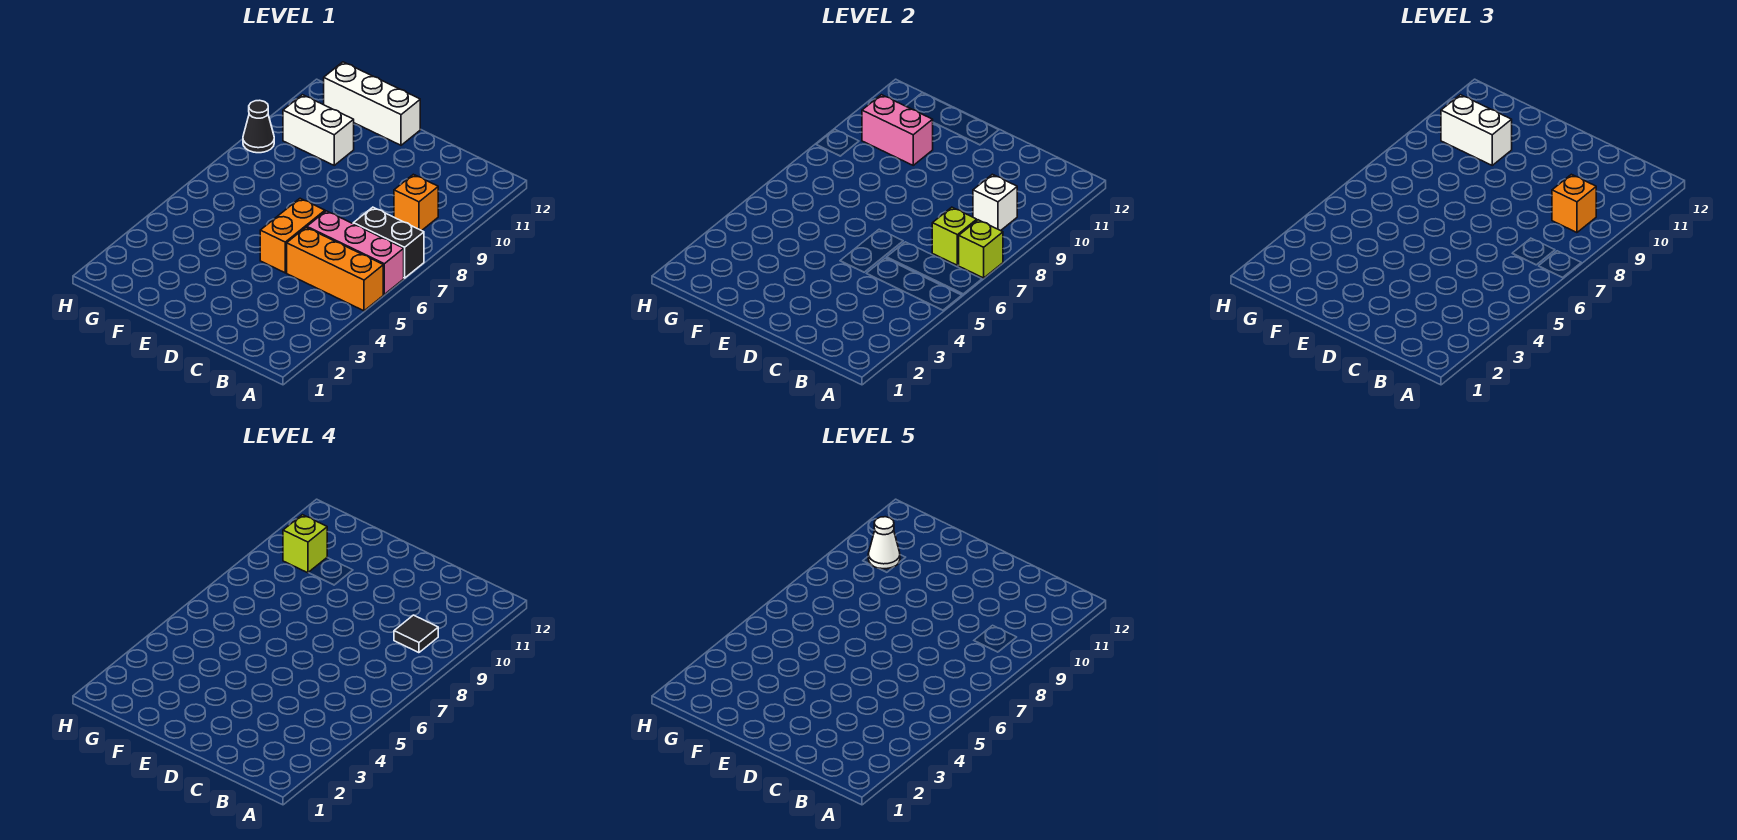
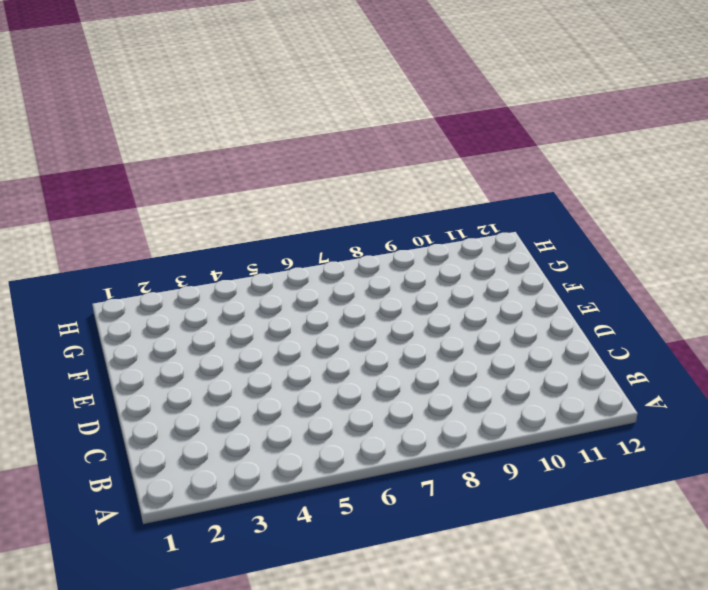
none -> orange brick A5:C5 level 1
none -> pink brick A6:C6 level 1
none -> black brick A7:B7 level 1

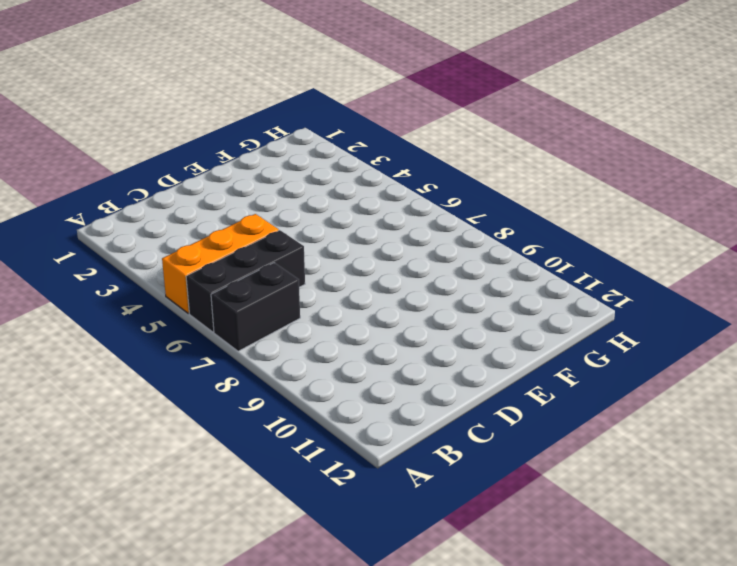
black brick A6:C6 level 1 -> pink brick A6:C6 level 1
none -> orange brick B9 level 1
none -> orange brick D5:D6 level 1
none -> white brick E12:G12 level 1

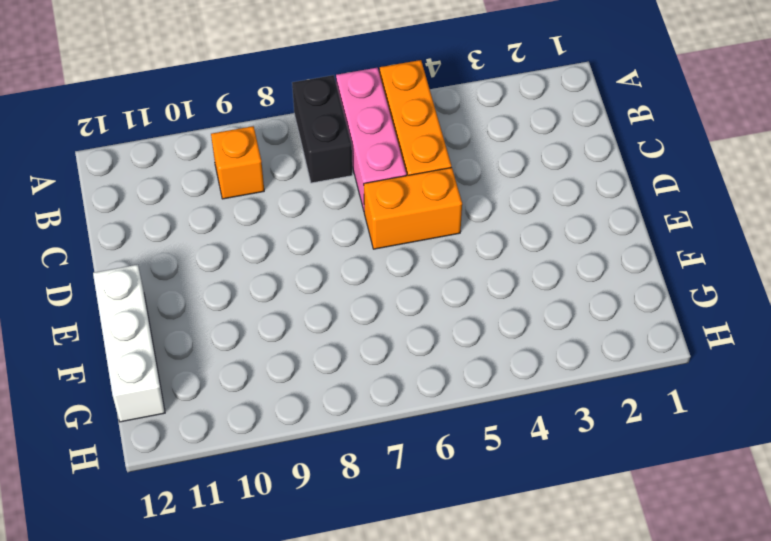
none -> white brick F10:G10 level 1
none -> black cone H9 level 1
none -> lime brick A7 level 2

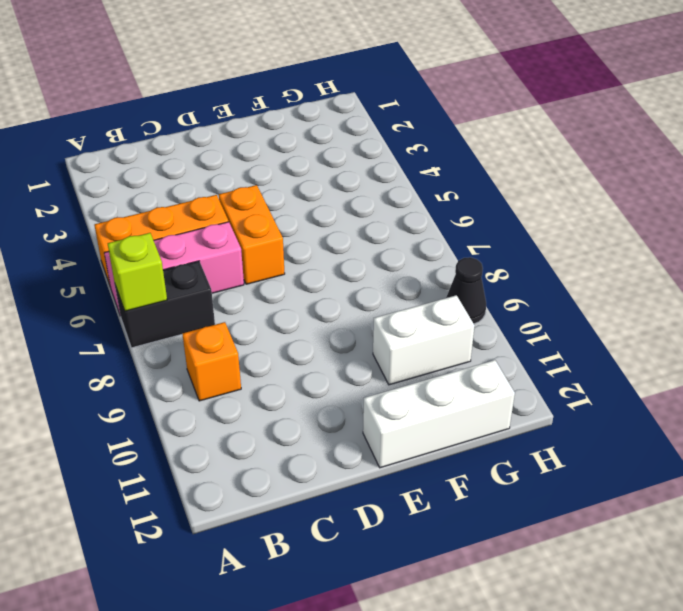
none -> lime brick B7 level 2
none -> white brick B9 level 2
none -> pink brick F10:G10 level 2

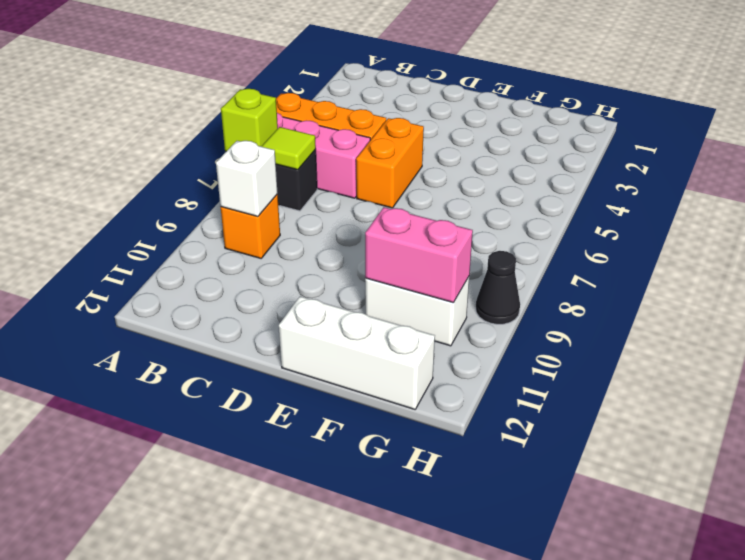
lime tile B7 level 2 -> lime brick B7 level 2
none -> orange brick B9 level 3
none -> white brick F10:G10 level 3
none -> black tile B9 level 4

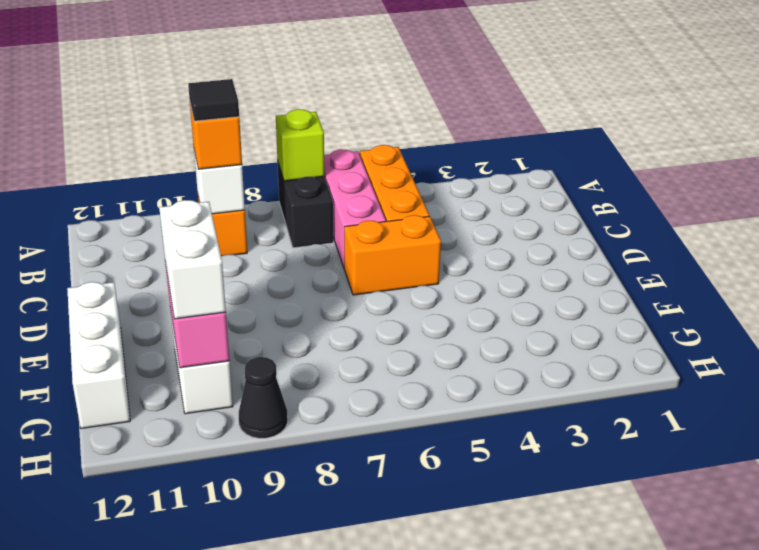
none -> lime brick B7 level 2
none -> lime brick G10 level 4
none -> white cone G10 level 5

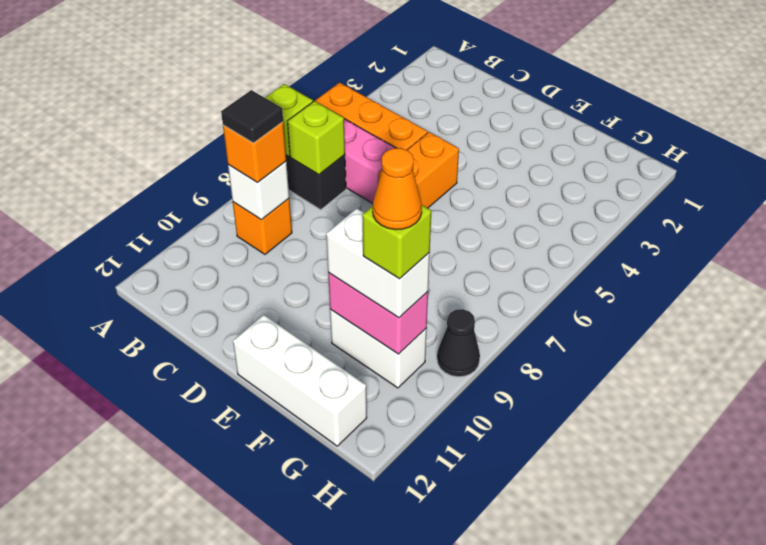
orange cone G10 level 5 -> white cone G10 level 5

